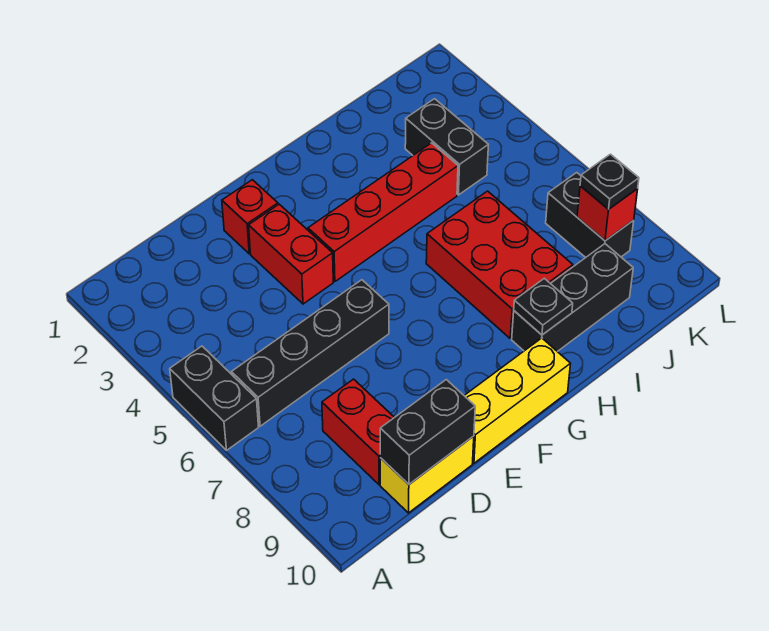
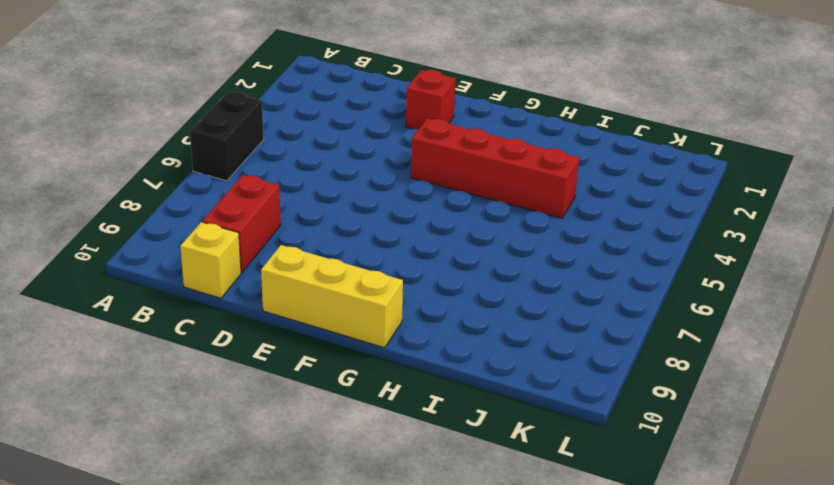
yellow brick C10 level 1 -> yellow brick C10:D10 level 1
none -> black brick B6:E6 level 1
none -> red brick E3:E4 level 1
none -> red brick H6:I8 level 1

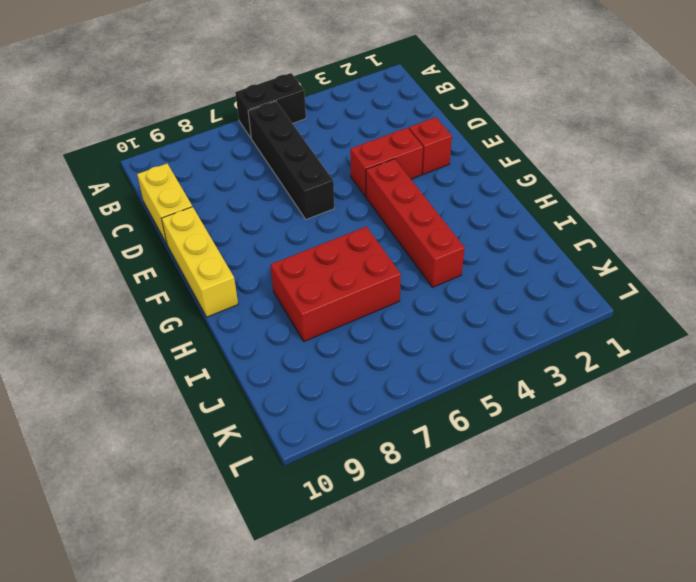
none -> red brick C8:C9 level 1
none -> black brick H9:J9 level 1
none -> black brick J3:J4 level 1

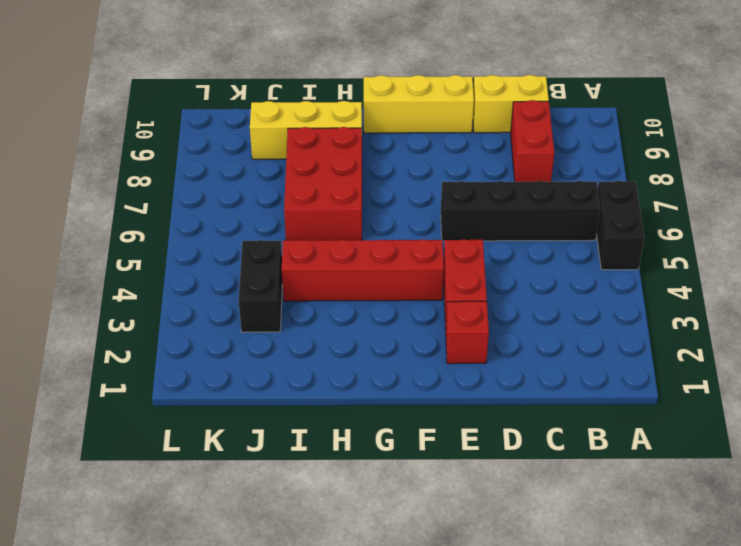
yellow brick H9:J9 level 1 -> black brick H9:J9 level 1
none -> black brick K7:K8 level 1
none -> black brick C10:D10 level 2
none -> black plate H9 level 2

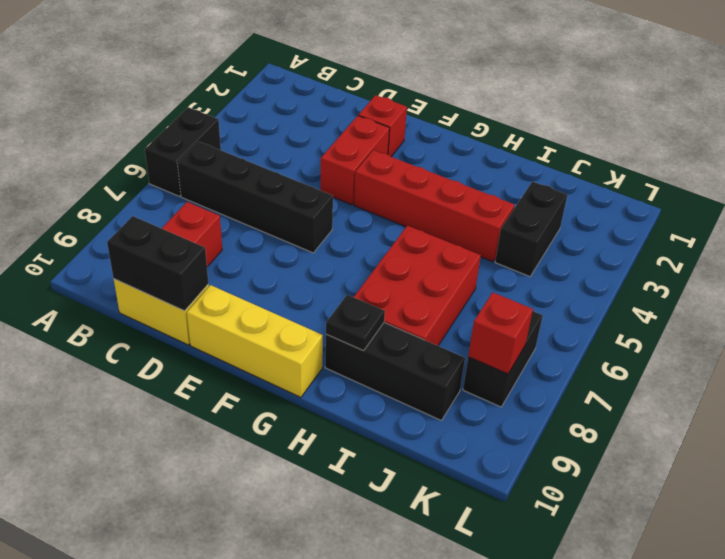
none -> black plate K8 level 3

